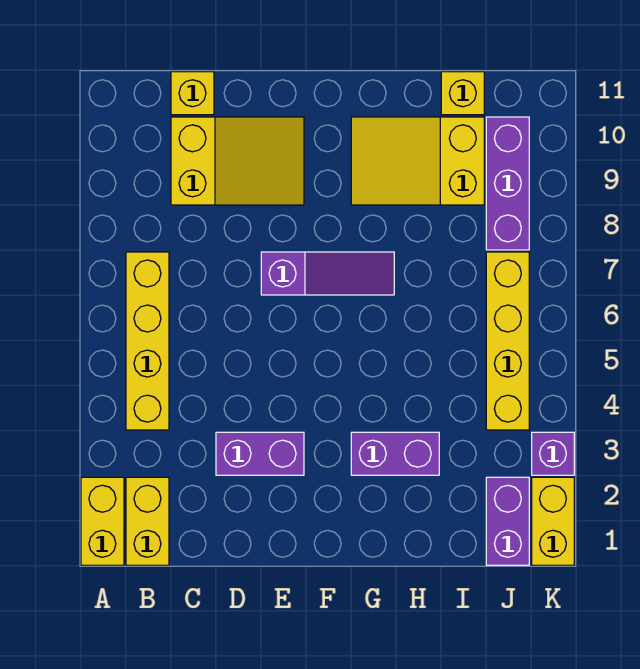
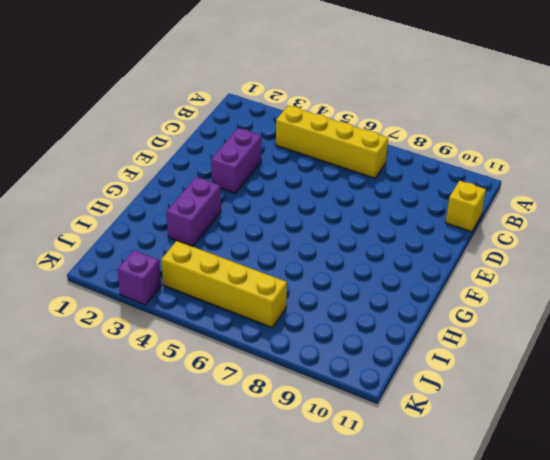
none -> yellow brick A1:A2 level 1
none -> yellow brick B1:B2 level 1
none -> yellow slope C9:E10 level 1 top C

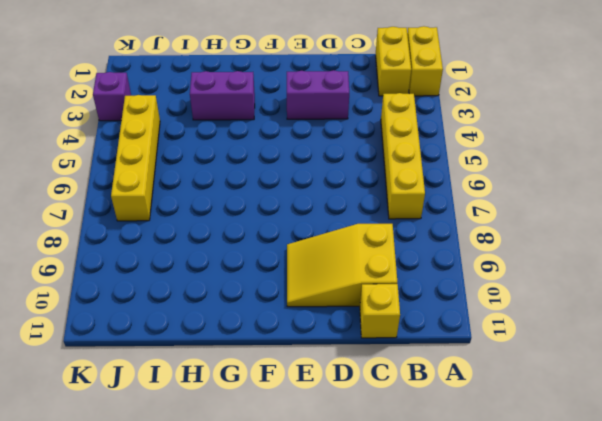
none -> purple slope E7:G7 level 1 top E
none -> yellow slope G9:I10 level 1 top I
none -> yellow brick I11 level 1

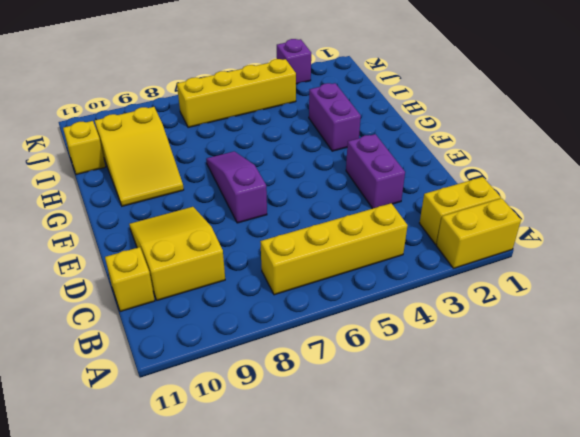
none -> purple brick J1:J2 level 1
none -> purple brick J8:J10 level 1
none -> yellow brick K1:K2 level 1

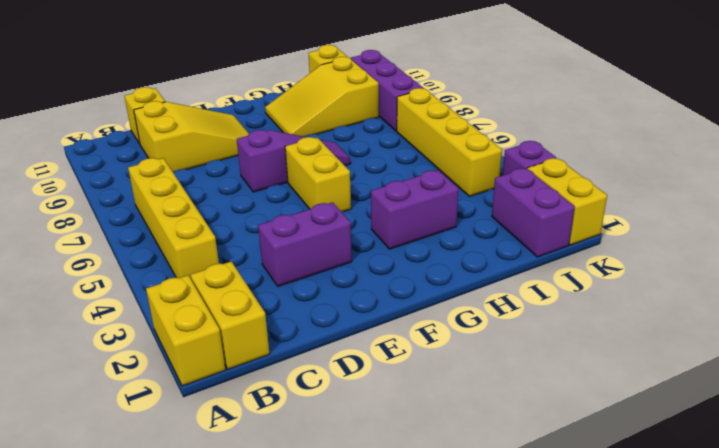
yellow brick F5:F6 level 1 -> none

